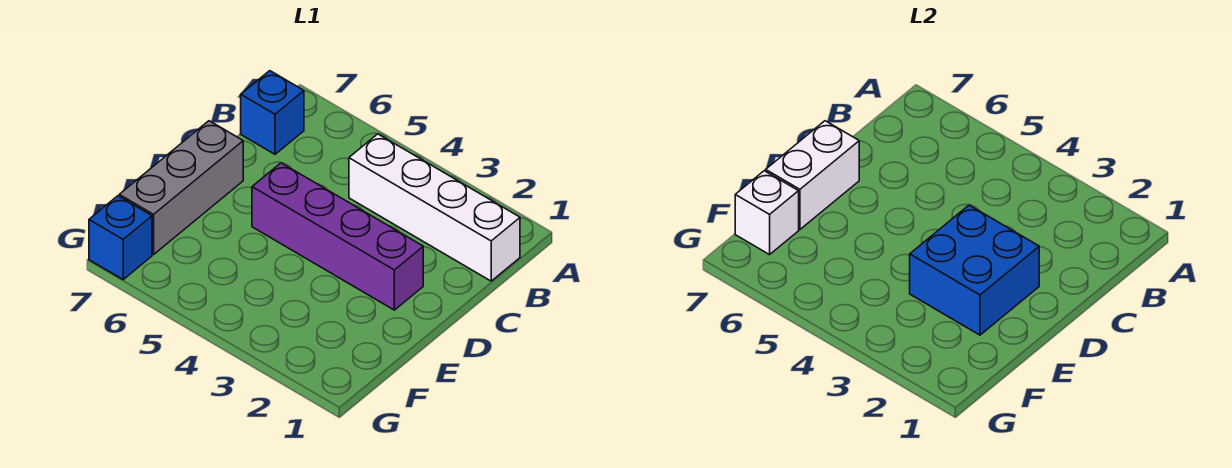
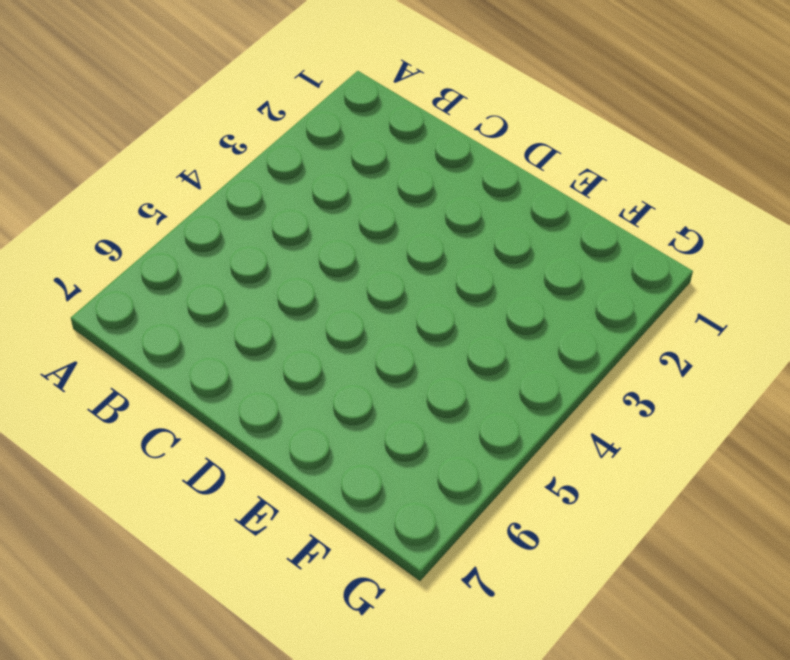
none -> white brick B1:B4 level 1
none -> blue brick B7 level 1

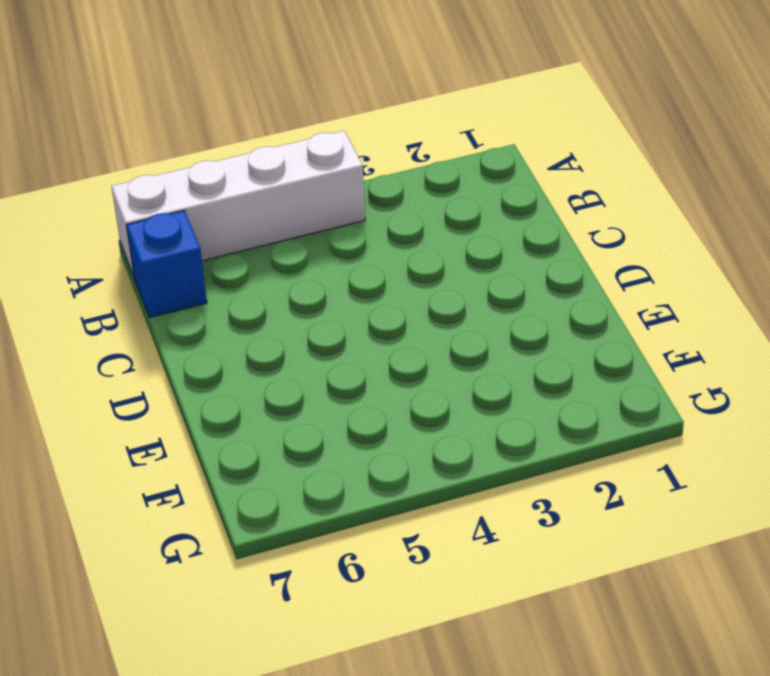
white brick A4:A7 level 1 -> white brick B1:B4 level 1
none -> purple brick D2:D5 level 1
none -> grey brick D7:F7 level 1

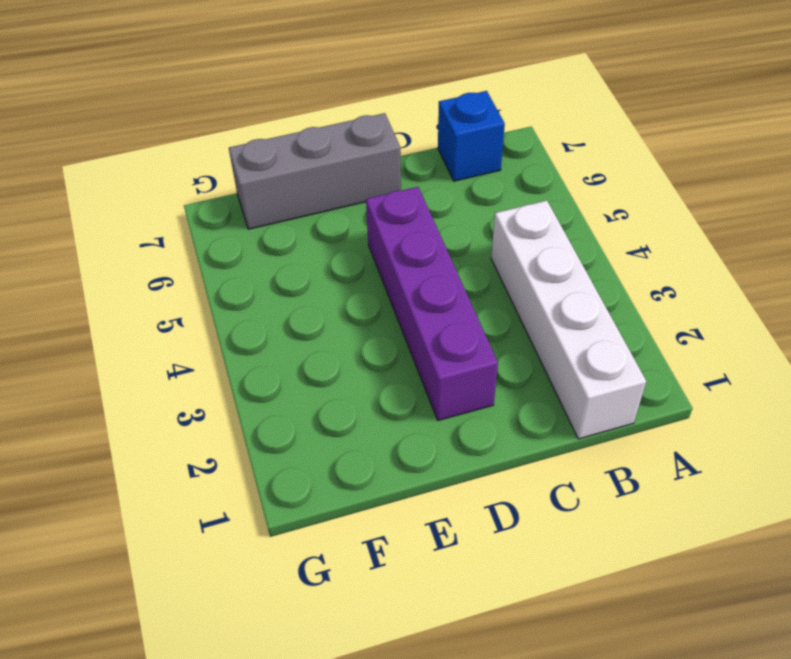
none -> blue brick G7 level 1
none -> blue brick D2:E3 level 2

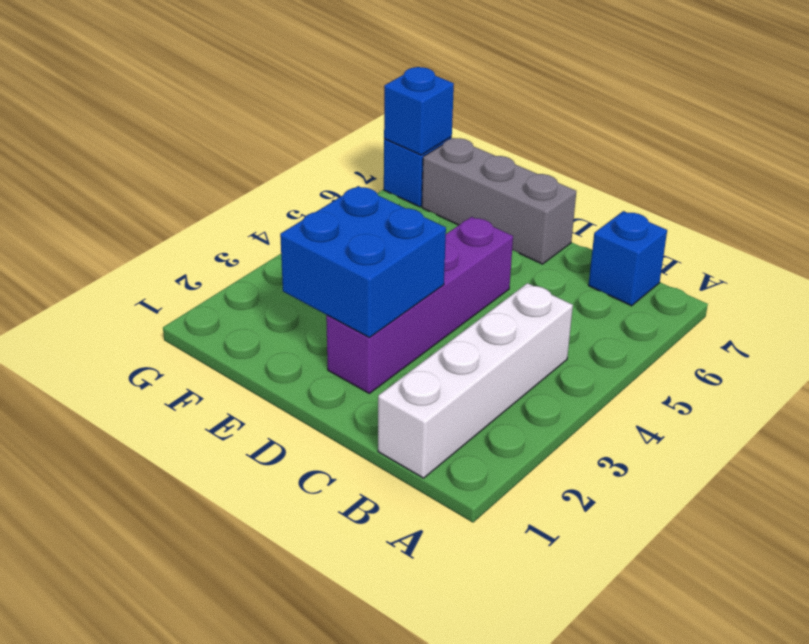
blue brick G7 level 2 -> none
none -> white brick D7:E7 level 2
none -> white brick F7 level 2

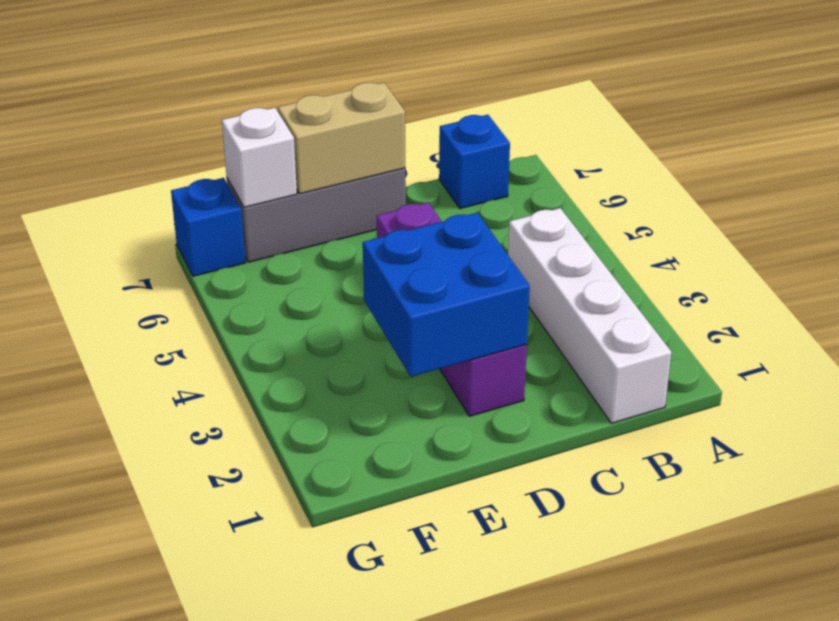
tan brick D7:E7 level 2 -> white brick D7:E7 level 2

